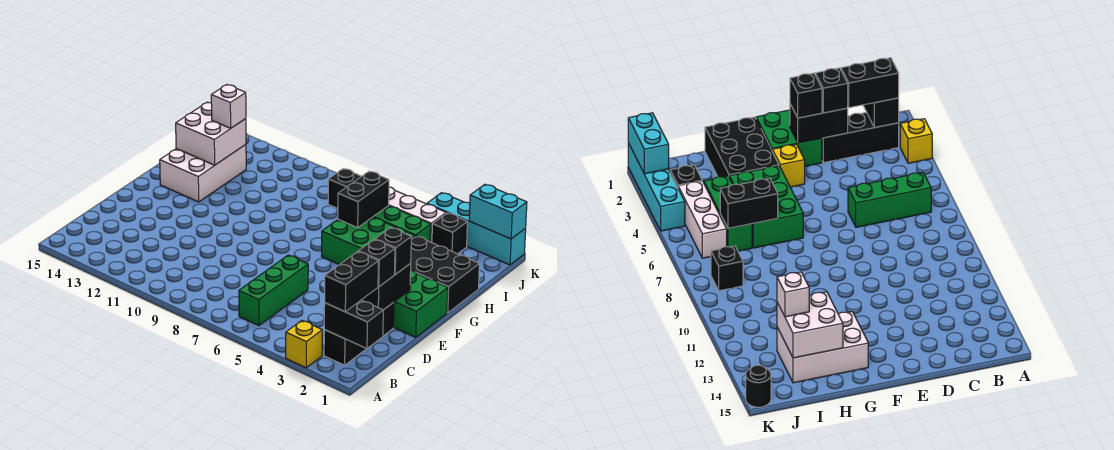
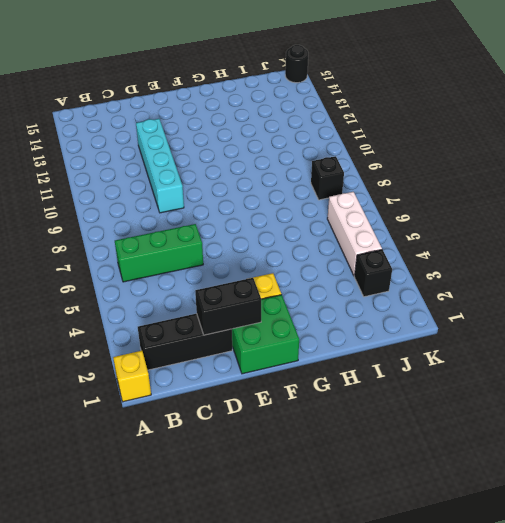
yellow brick A1 level 1 -> yellow brick A3 level 1
cyan brick D9:D12 level 1 -> cyan brick K1:K4 level 1
none -> black brick G1:H3 level 1
none -> green brick G4:H6 level 1
none -> white brick G13:I14 level 1

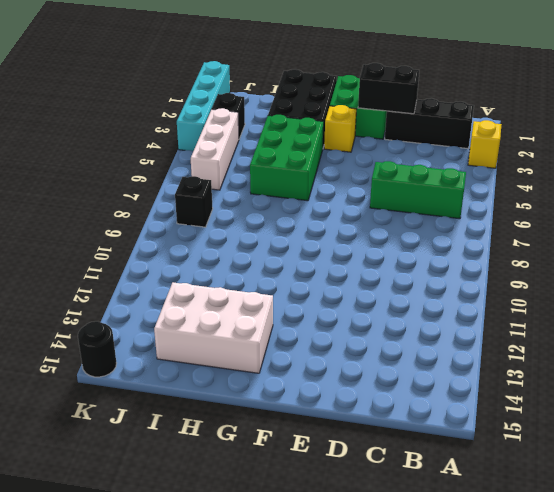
none -> green brick I4:I6 level 1
none -> black brick B1:B2 level 2
none -> black brick H6:I6 level 2

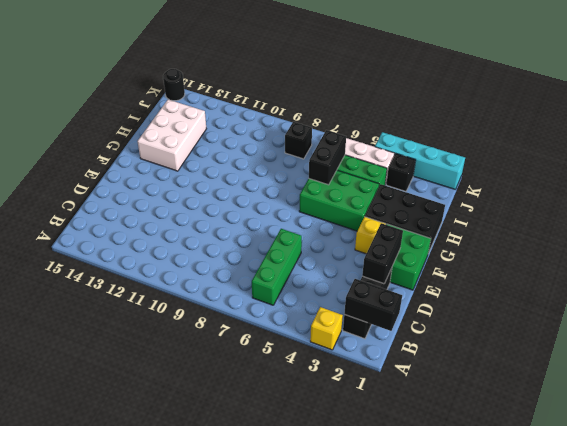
none -> white brick H13:I14 level 2
none -> cyan brick K1:K2 level 2
none -> black brick B2:C2 level 3

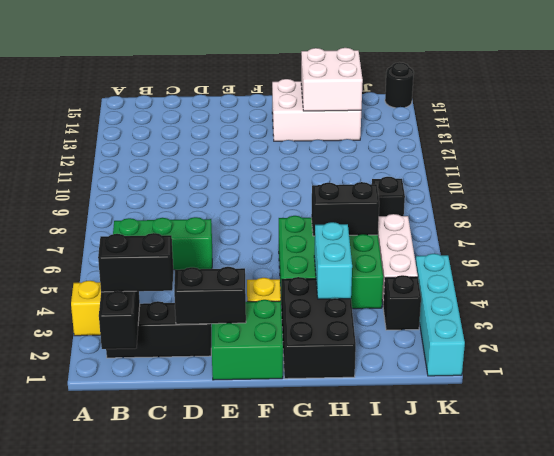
cyan brick H3:H4 level 2 -> cyan brick K1:K2 level 2
none -> black brick D2 level 3
none -> black brick E2 level 3
none -> white brick I13 level 3

